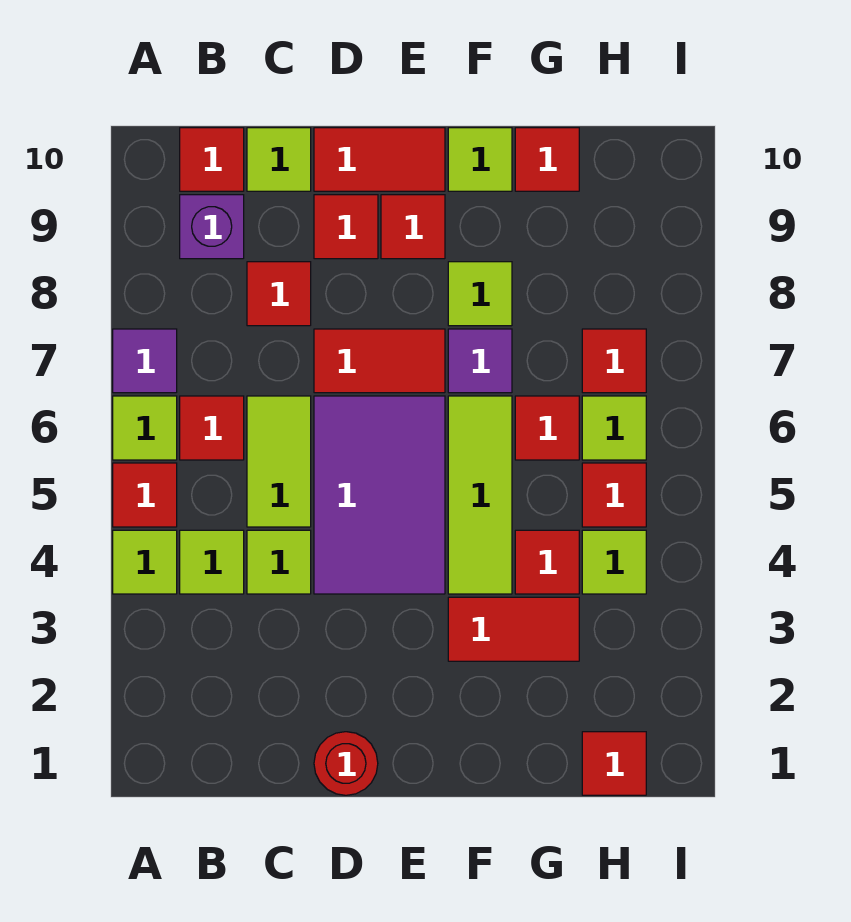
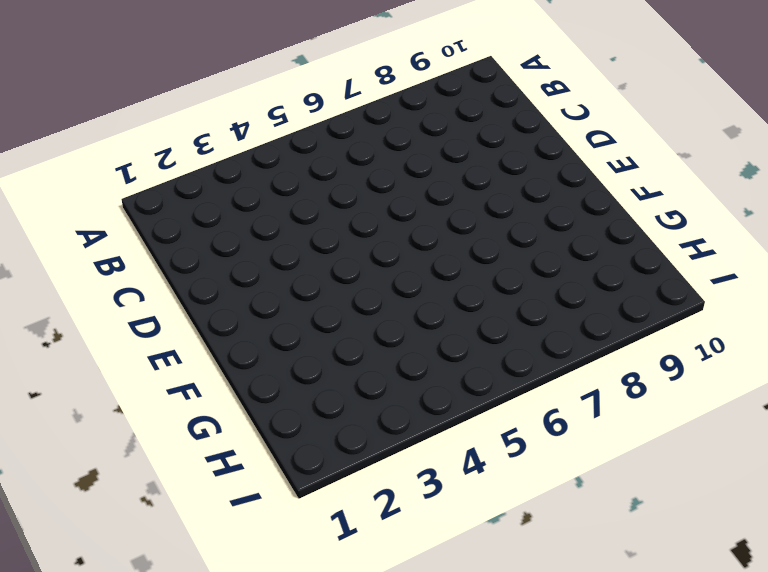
none -> lime tile A4 level 1
none -> red tile A5 level 1
none -> lime tile A6 level 1
none -> purple tile A7 level 1

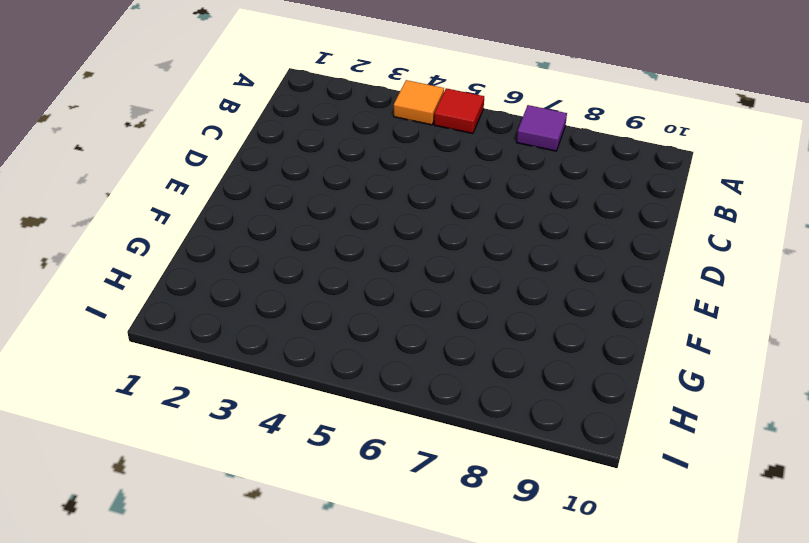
orange tile A4 level 1 -> lime tile A4 level 1
none -> lime tile A6 level 1
none -> lime tile B4 level 1
none -> red tile B6 level 1
none -> purple brick B9 level 1

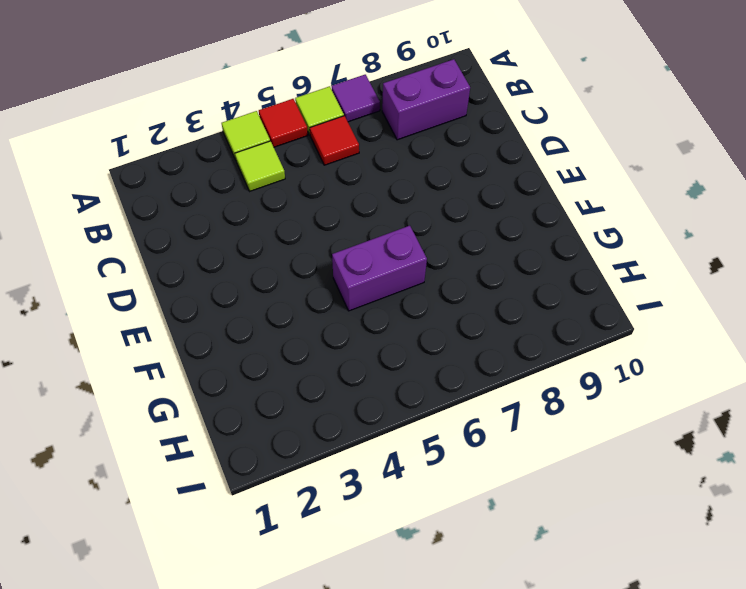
purple brick B8:B9 level 1 -> purple brick B9 level 1
purple brick F5:F6 level 1 -> lime tile F4:F6 level 1
none -> red tile B10 level 1
none -> lime tile C4 level 1
none -> lime tile C5:C6 level 1
none -> red tile C8 level 1

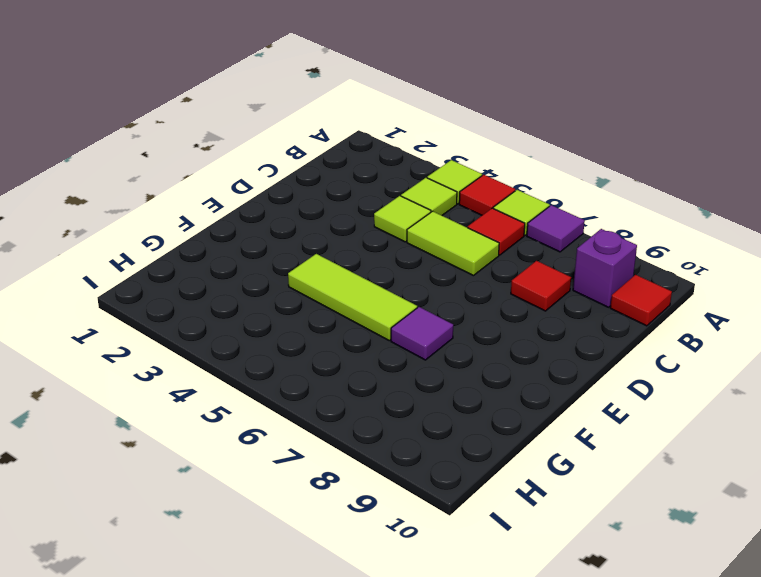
none -> lime tile C10 level 1
none -> red round brick D1 level 1
none -> purple tile D4:E6 level 1
none -> red tile D7:E7 level 1

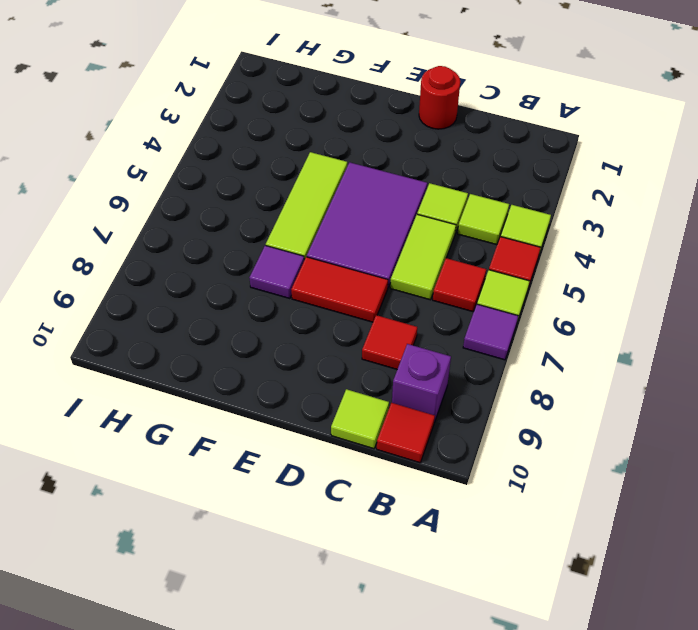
none -> red tile D9 level 1
none -> red tile D10:E10 level 1
none -> red tile E9 level 1
none -> red tile F3:G3 level 1

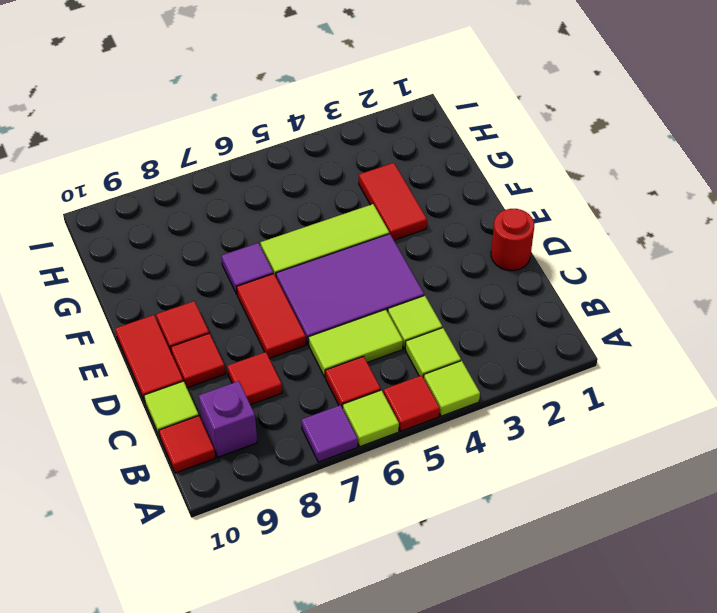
none -> lime tile F8 level 1
none -> lime tile F10 level 1
none -> red tile G4 level 1
none -> red tile G6 level 1

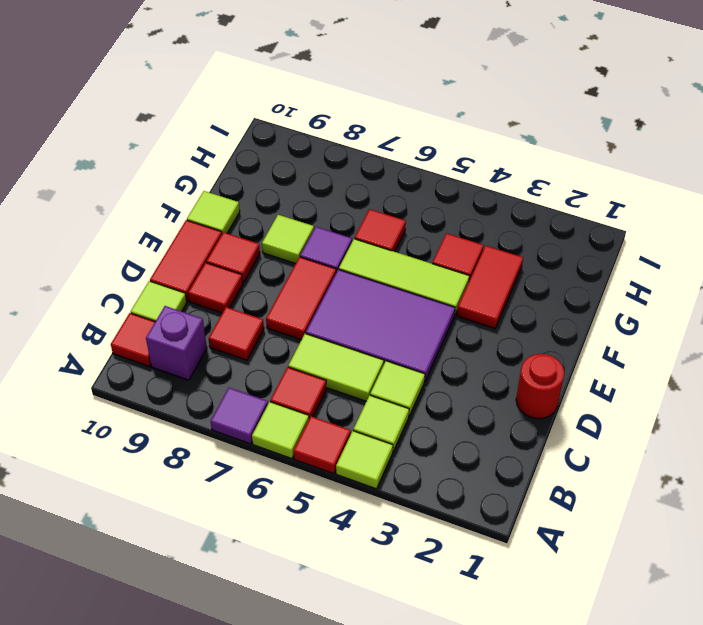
none -> red tile G10 level 1
none -> red tile H1 level 1
none -> lime tile H4 level 1
none -> red tile H5 level 1

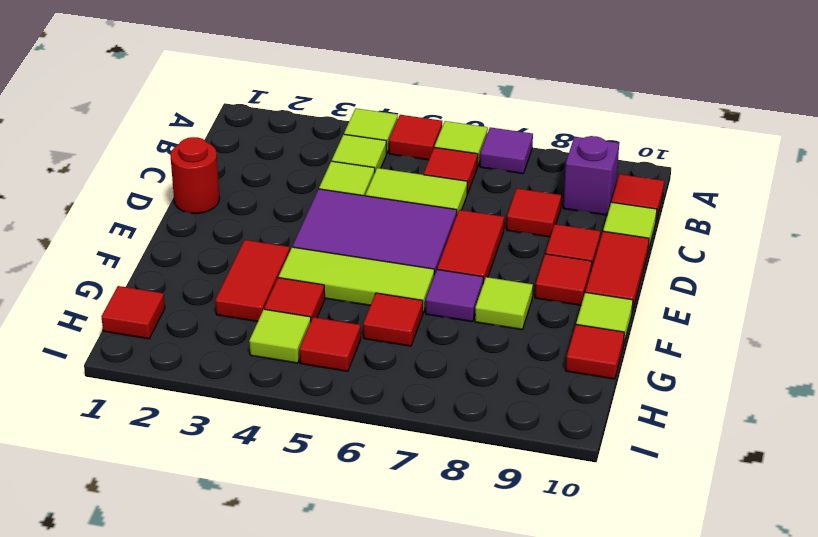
none -> lime tile H6 level 1
none -> red tile H7 level 1

